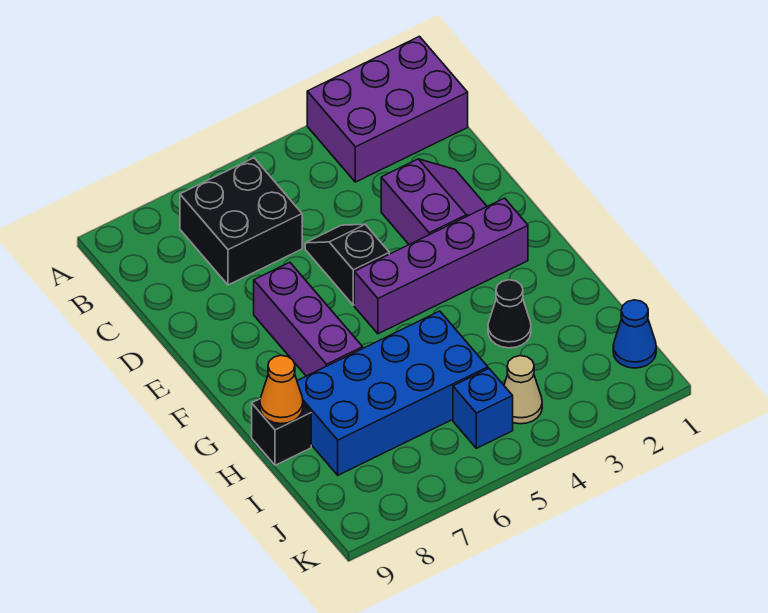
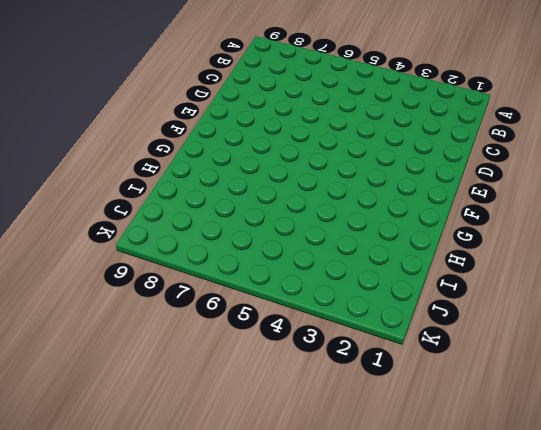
none -> purple brick A1:B3 level 1
none -> black brick B6:C7 level 1
none -> purple slope D2:E3 level 1 top 3

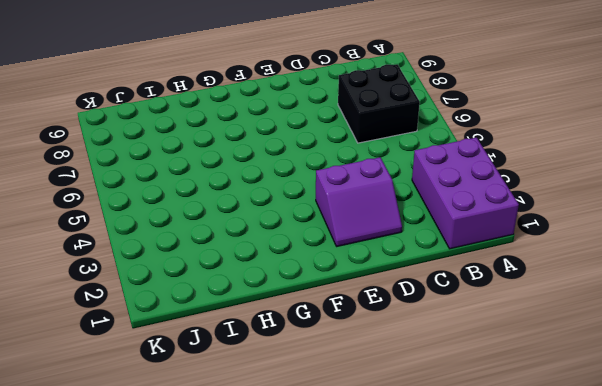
none -> black slope D5:E5 level 1 top E
none -> purple brick E7:G7 level 1
none -> purple brick F2:F5 level 1

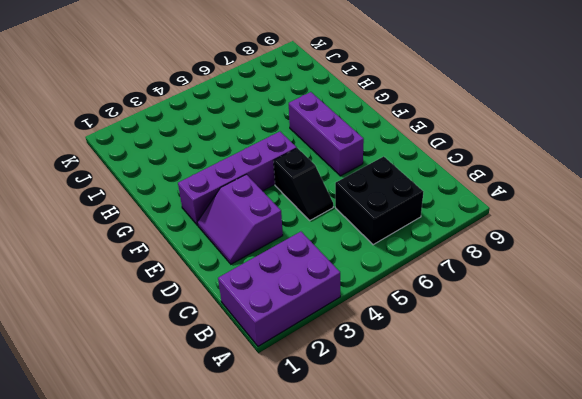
none -> black cone H3 level 1
none -> blue brick H5:I8 level 1
none -> black brick H9 level 1

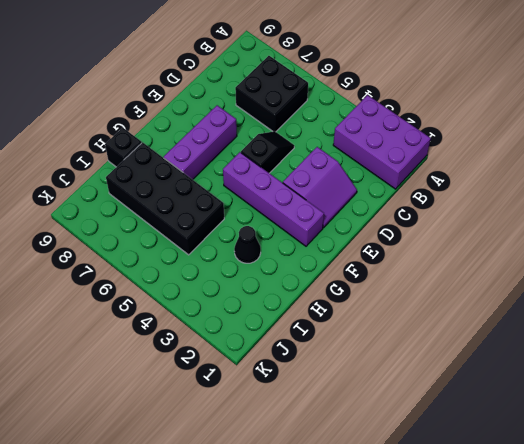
black brick H5:I8 level 1 -> blue brick H5:I8 level 1
none -> blue cone J1 level 1
none -> tan cone J4 level 1
none -> blue brick J5 level 1

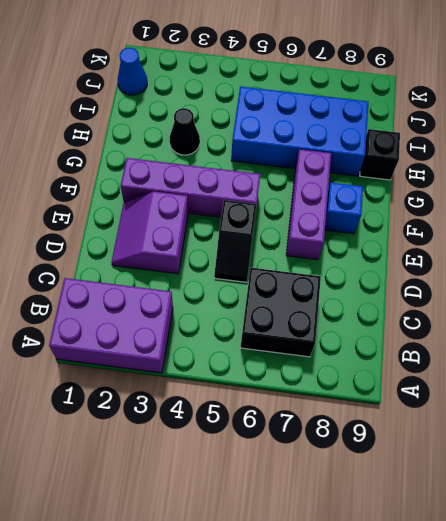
blue brick F8 level 1 -> blue brick J5 level 1
none -> tan cone J4 level 1
none -> orange cone H9 level 2

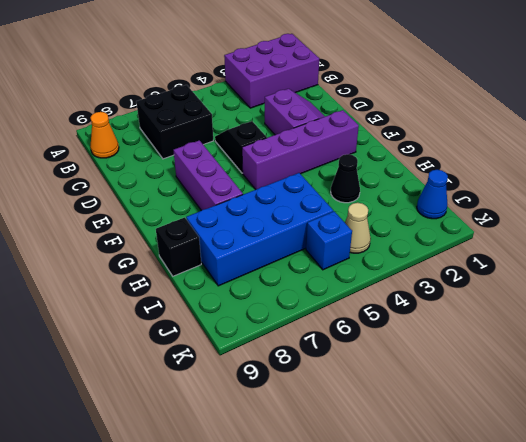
orange cone B9 level 1 -> orange cone H9 level 2

